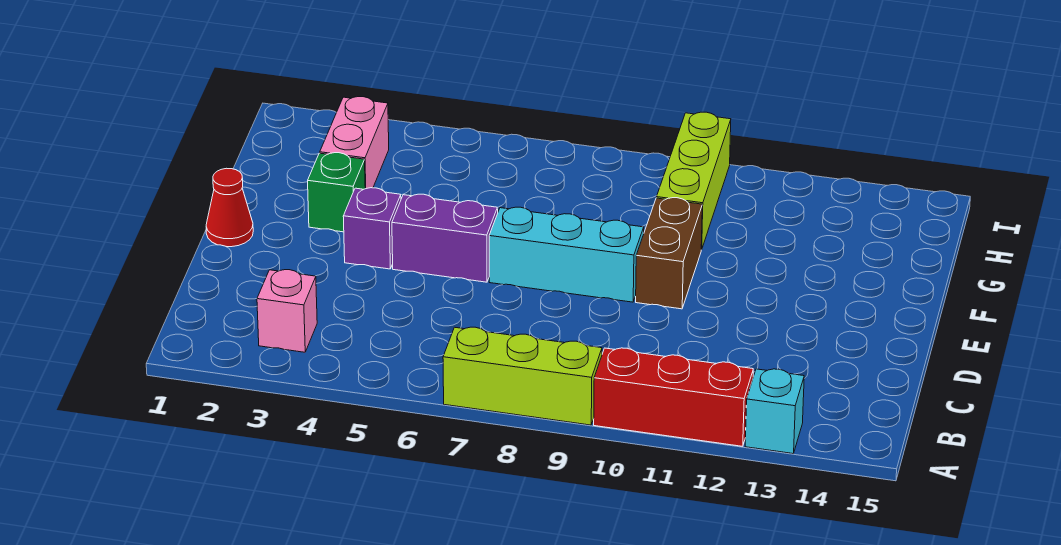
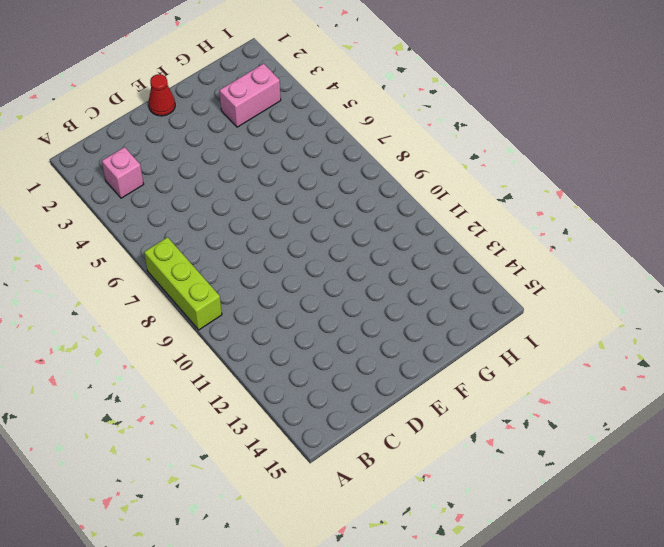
none -> red brick A10:A12 level 1
none -> cyan brick A13 level 1
none -> purple brick E4 level 1

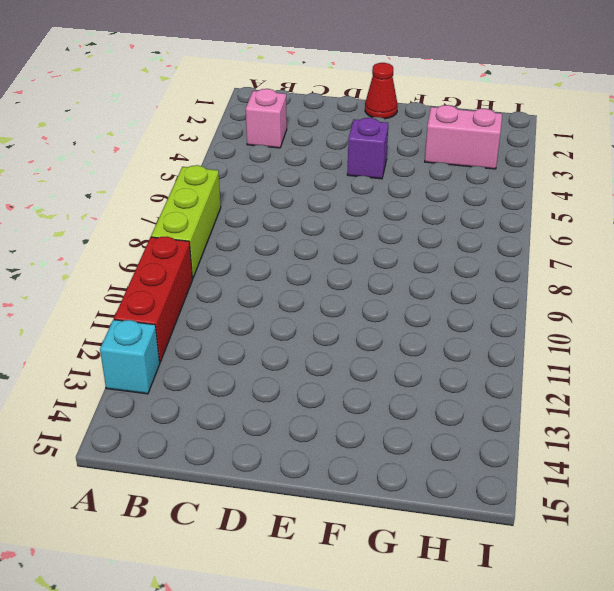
none -> purple brick E5:E6 level 1
none -> cyan brick E7:E9 level 1
none -> brown brick E10:F10 level 1

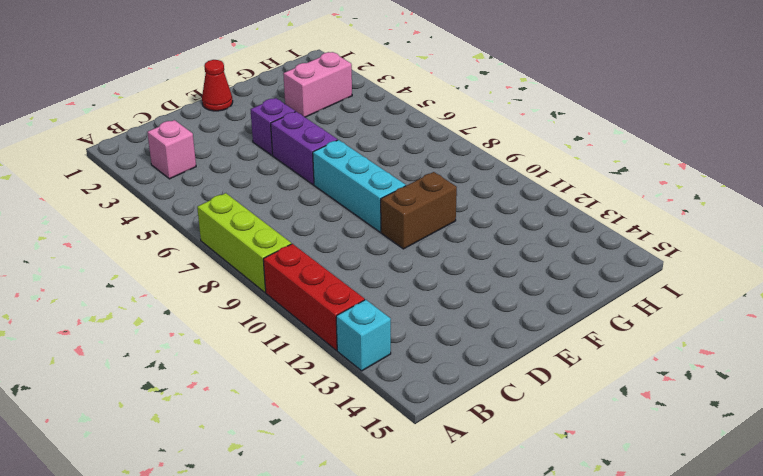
none -> green brick F3 level 1
none -> lime brick G10:I10 level 1

